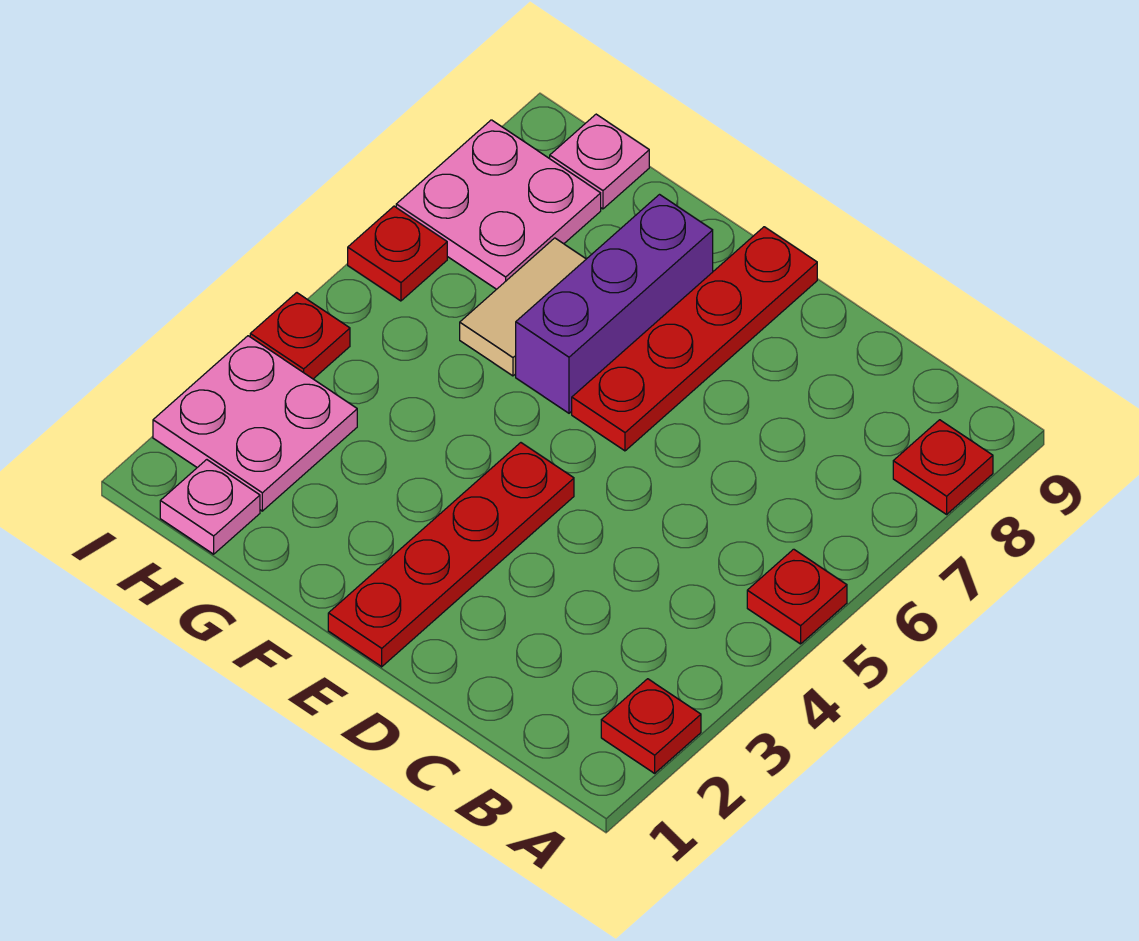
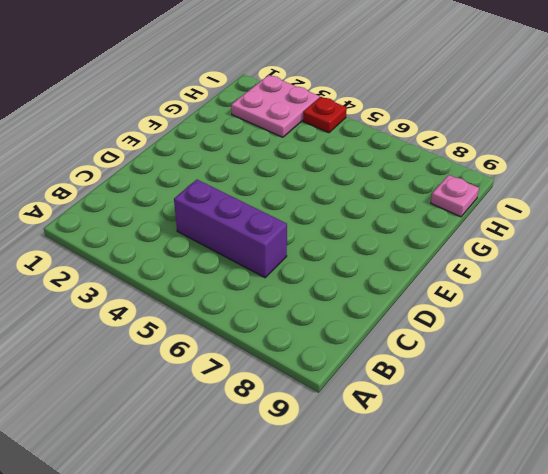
purple brick C4:C6 level 1 -> purple brick F6:F8 level 1
none -> red plate A2 level 1
none -> red plate A5 level 1
none -> red plate A8 level 1

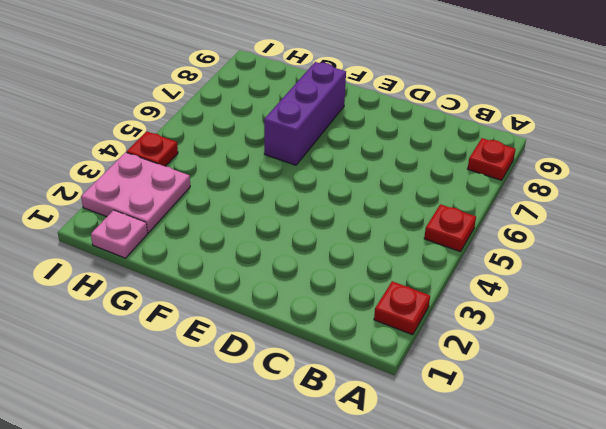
none -> red plate E1:E4 level 1
none -> red plate E6:E9 level 1
none -> tan tile G6:G7 level 1

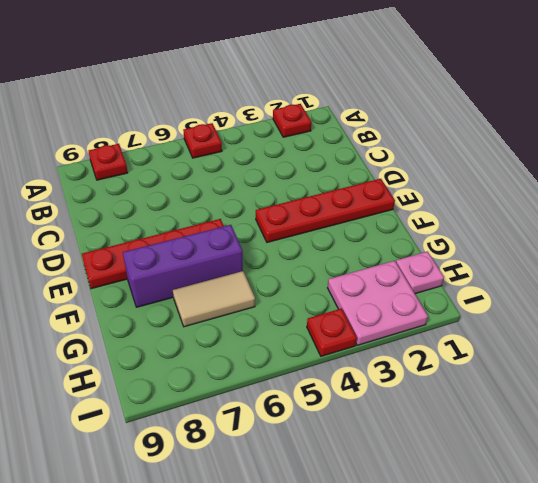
none -> pink plate H7:I8 level 1
none -> pink plate H9 level 1
none -> red plate I6 level 1

